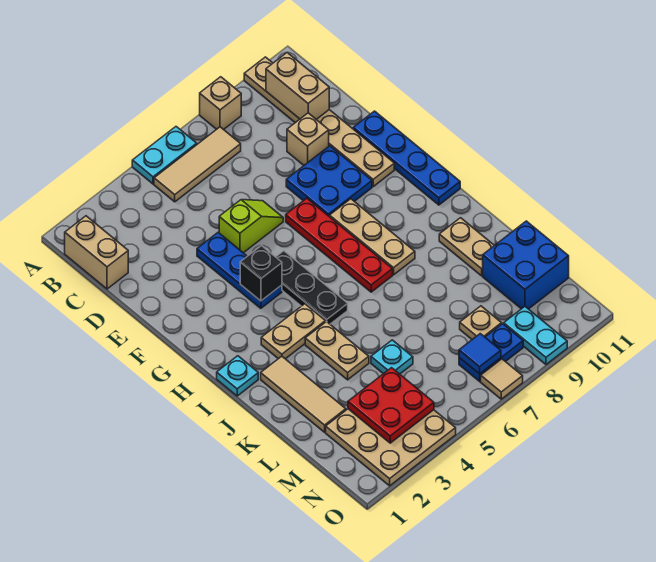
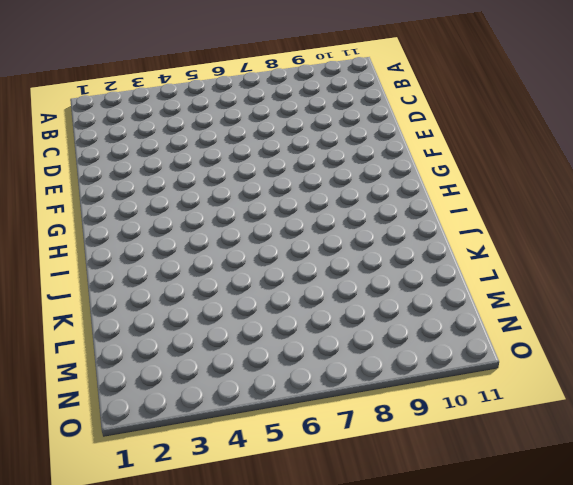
none -> cyan plate A5:A6 level 1
none -> tan brick A8 level 1
none -> tan plate A10:F10 level 1

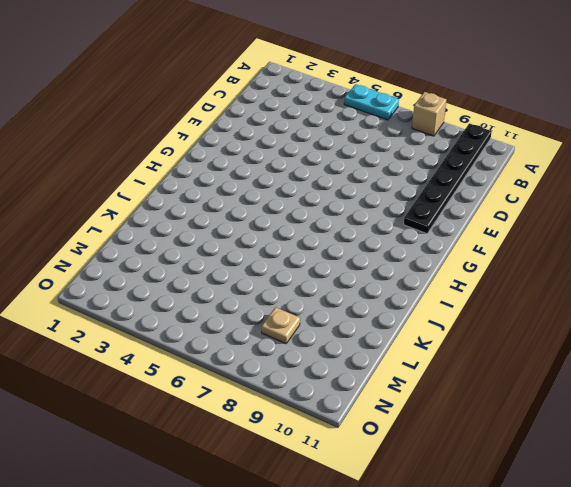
black plate A10:F10 level 1 -> tan plate A10:F10 level 1
none -> tan brick B1:C1 level 1
none -> tan tile B5:B7 level 1
none -> tan brick D9 level 1

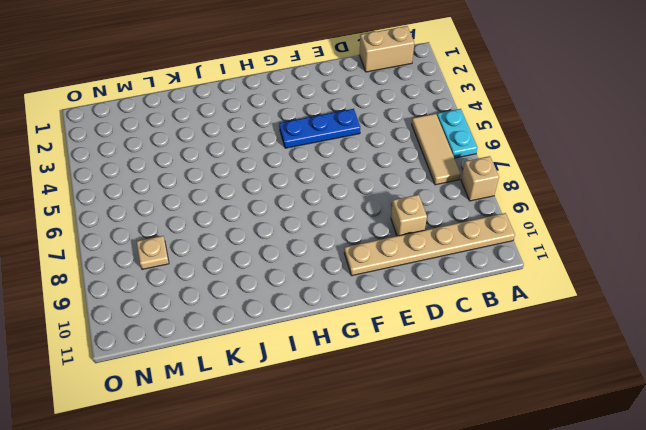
none -> lime slope E5:E6 level 1 top 5
none -> blue plate E8:F9 level 1
none -> blue plate E11:H11 level 1

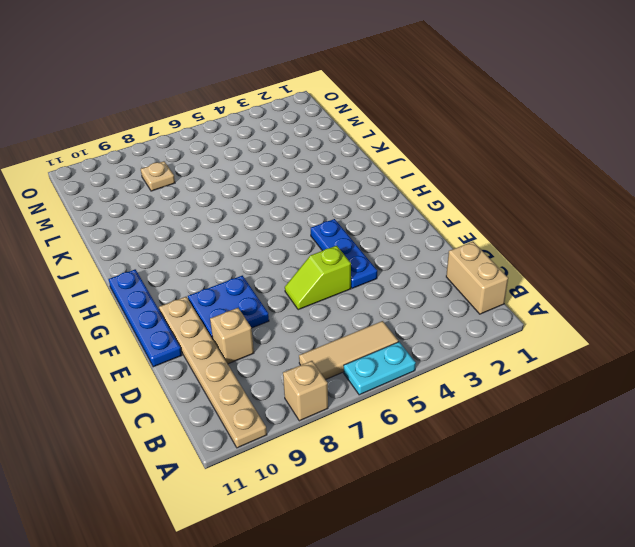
none -> red plate F7:I7 level 1
none -> black plate G5:I5 level 1
none -> tan plate G8:I8 level 1

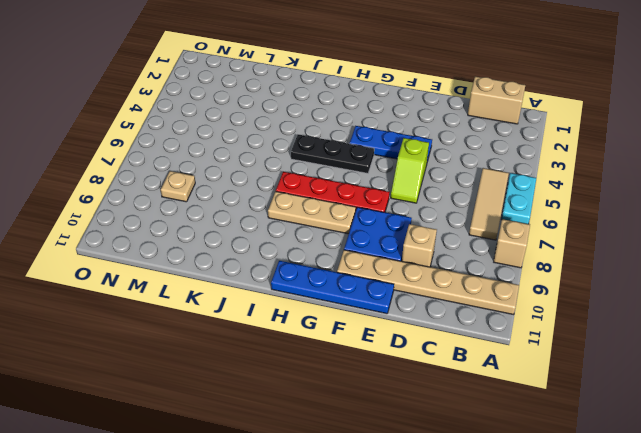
none -> cyan plate I1 level 1
none -> tan plate I3:I4 level 1
none -> tan tile J2:L2 level 1

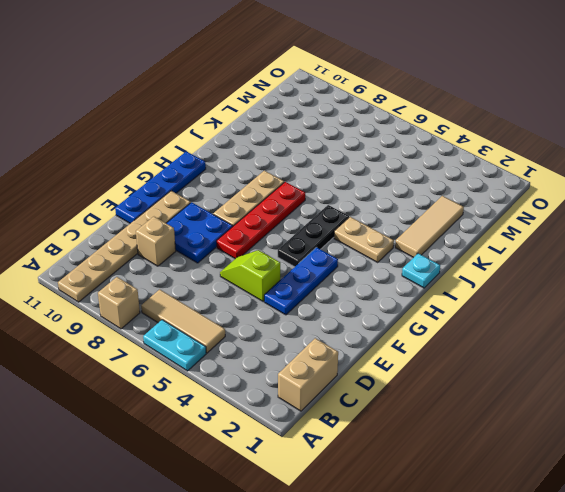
none -> tan plate J4:K4 level 1
none -> tan plate J10:K10 level 1
none -> cyan plate L5 level 1

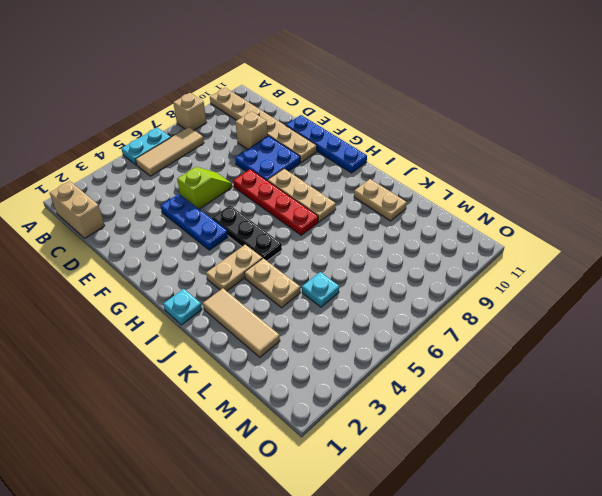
none -> blue brick L10:M11 level 1
none -> tan plate M2:O4 level 1
none -> tan plate M8 level 1

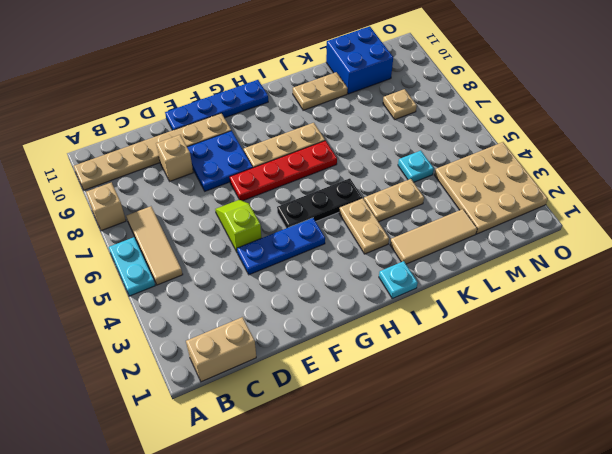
none -> blue plate N7:N8 level 1
none -> cyan plate N9:O9 level 1
none -> tan tile O7 level 1

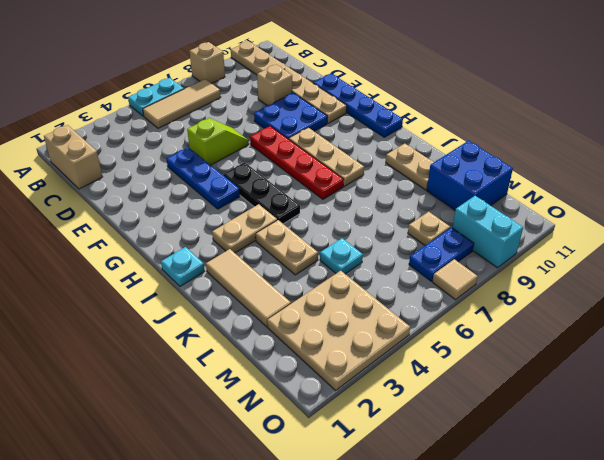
cyan brick N9:O9 level 1 -> cyan plate N9:O9 level 1
none -> tan brick B10:C10 level 2
none -> black brick G4 level 2
none -> red plate M3:N4 level 2

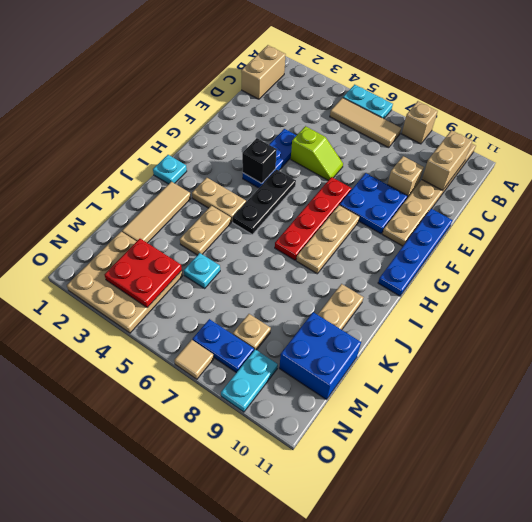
none -> blue tile N7 level 2

